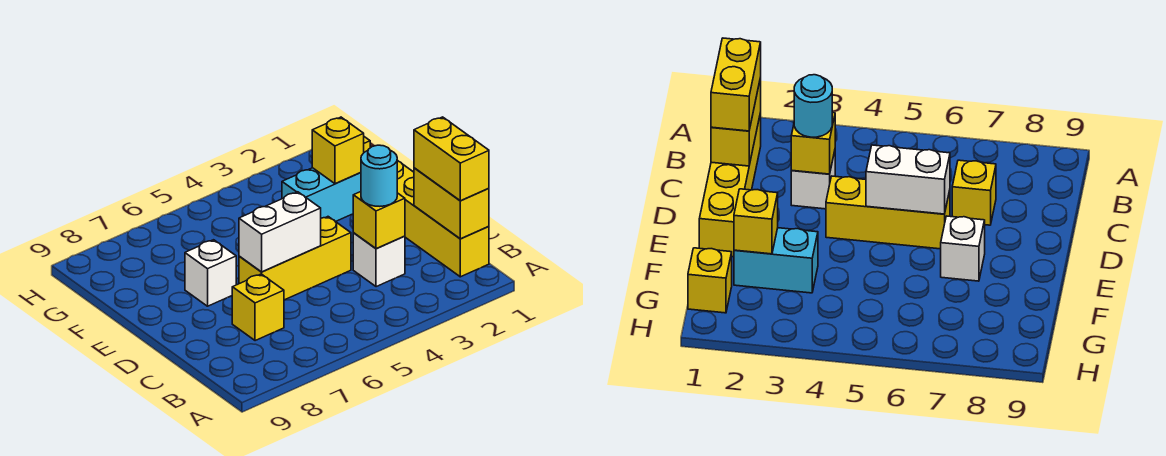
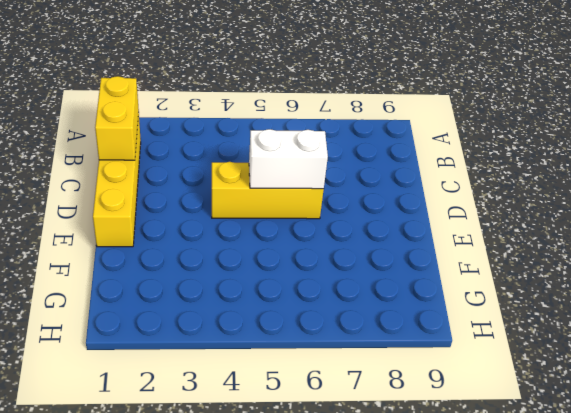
none -> white brick C3 level 1
none -> yellow brick C7 level 1
none -> white brick E7 level 1

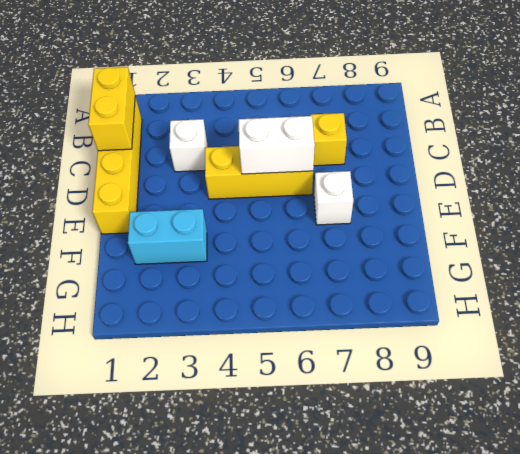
none -> yellow brick G1 level 1
none -> yellow brick C3 level 2
none -> yellow brick F2 level 2

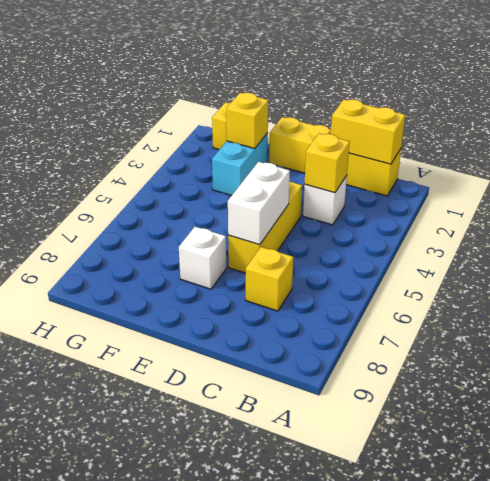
none -> yellow brick B1:C1 level 3
none -> cyan round brick C3 level 3

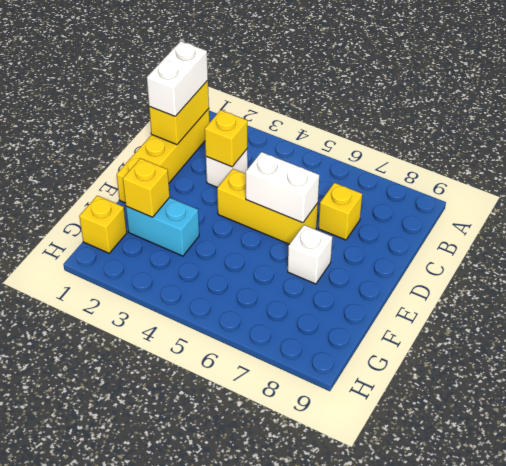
white brick B1:C1 level 3 -> yellow brick B1:C1 level 3
none -> cyan round brick C3 level 3

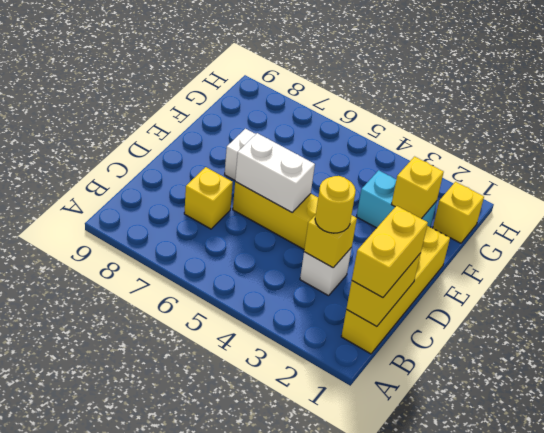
yellow round brick C3 level 3 -> cyan round brick C3 level 3

